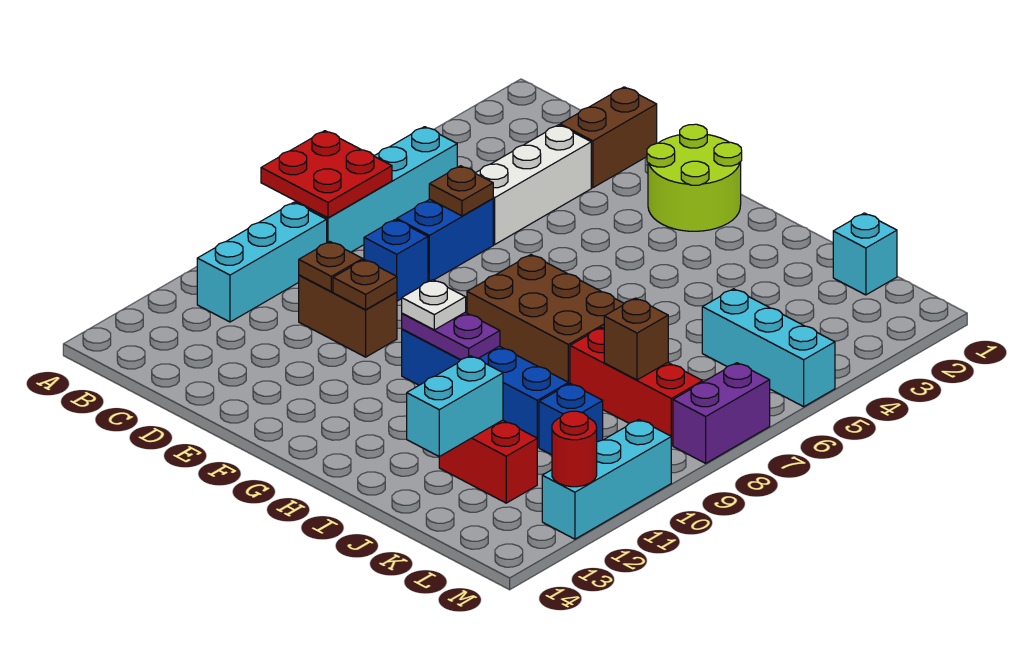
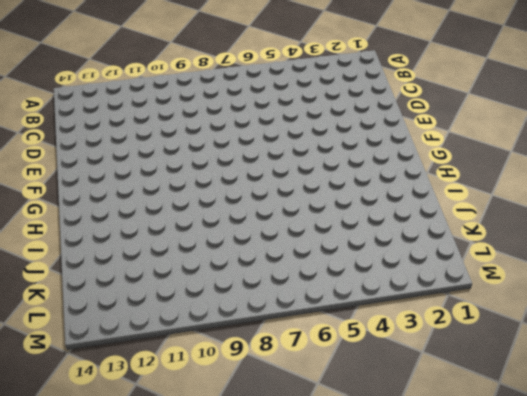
none -> cyan brick B5:B8 level 1
none -> cyan brick B9:B11 level 1
none -> brown brick D1:D2 level 1

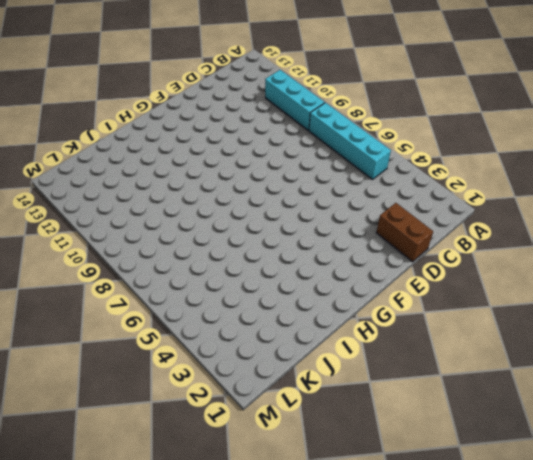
none -> white brick D3:D5 level 1
none -> blue brick D6:D7 level 1
none -> blue brick D8 level 1

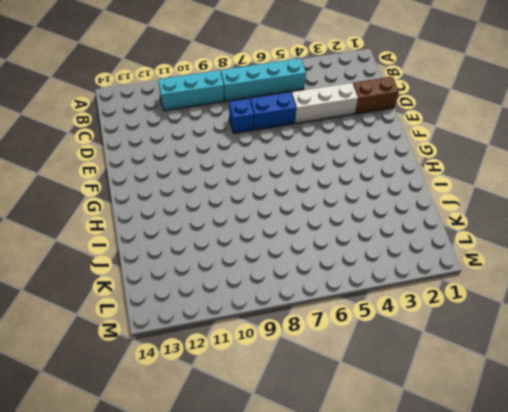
none -> brown brick D10:E10 level 1
none -> lime round brick F1:G2 level 1
none -> brown brick G7:I8 level 1

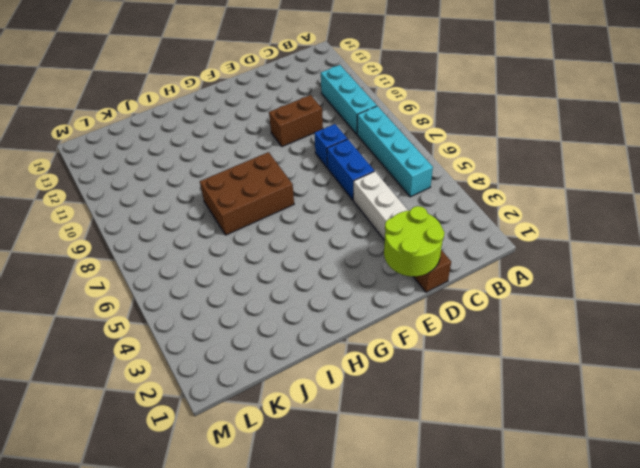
lime round brick D1:E2 level 2 -> lime round brick F1:G2 level 1
none -> blue brick G10:J10 level 1
none -> red brick J8:L8 level 1
none -> red brick J12:K12 level 1

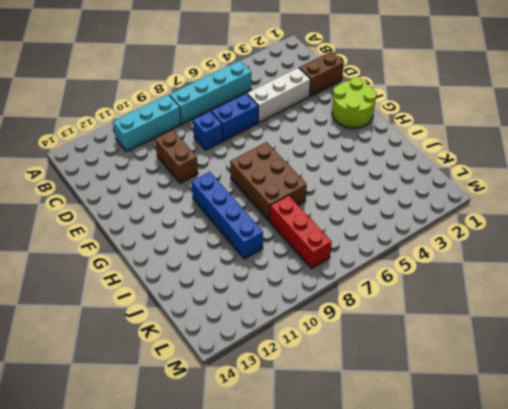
none -> red brick J12:K12 level 1
none -> cyan brick K1 level 1
none -> cyan brick K5:M5 level 1

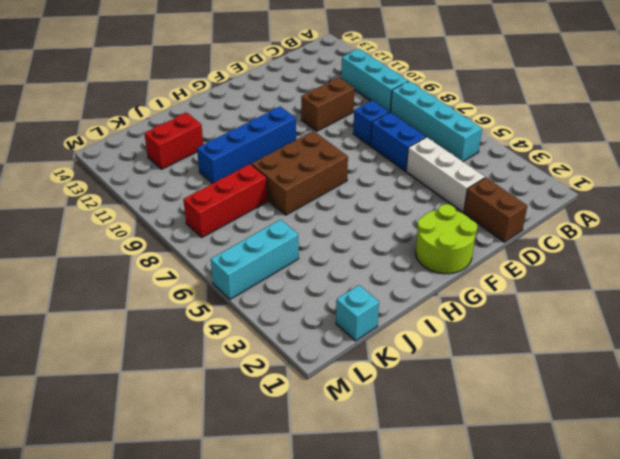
none -> blue brick K10 level 1
none -> purple brick M7:M8 level 1
none -> cyan brick M10:M12 level 1

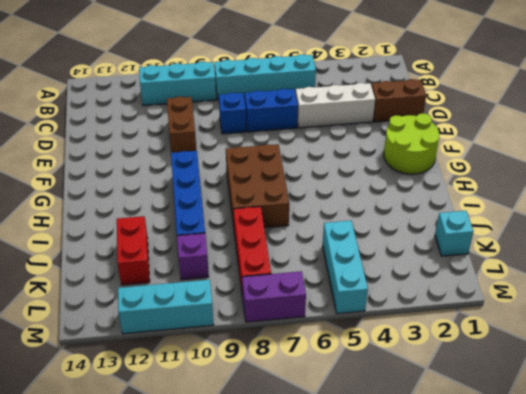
purple brick K10 level 1 -> blue brick K10 level 1
none -> red plate A7:B8 level 2
none -> brown plate D6 level 2
none -> brown plate D10 level 2

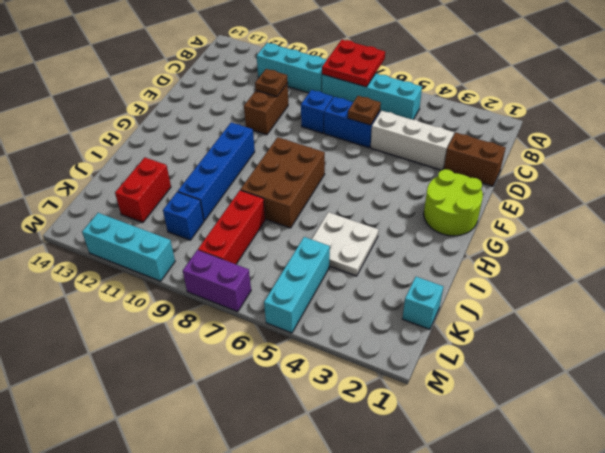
white plate I4:J5 level 1 -> none
none -> brown plate E10 level 2
none -> purple plate G10:H10 level 2
none -> cyan brick J12:J13 level 2

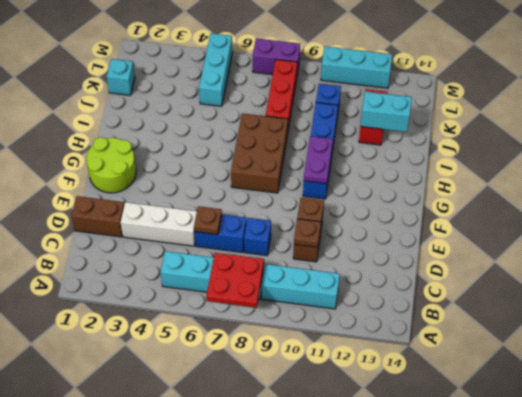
none -> brown brick K8 level 2
none -> red round brick M12 level 2
none -> white plate G10 level 3

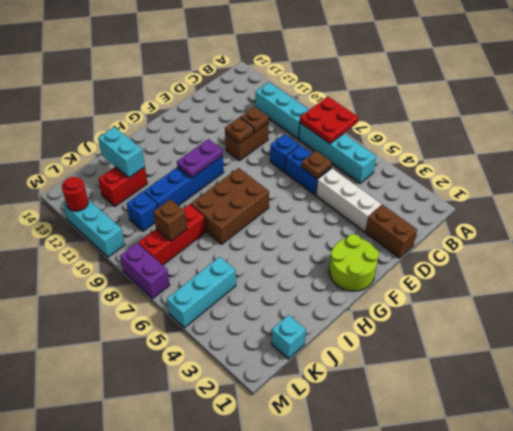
none -> white plate G10 level 3

